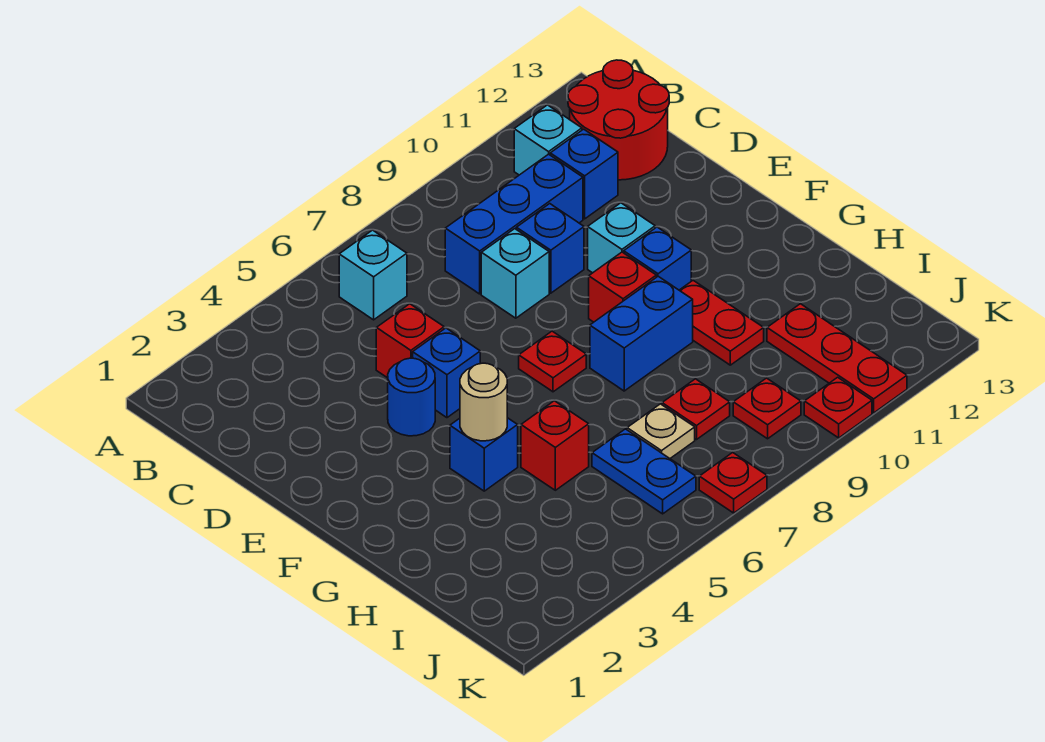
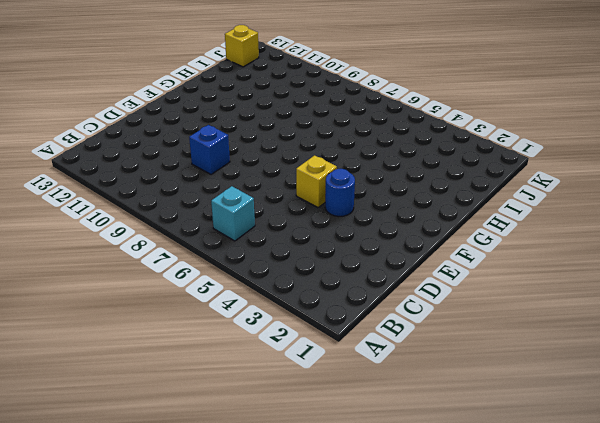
yellow brick E5 level 1 -> blue brick E5 level 1
yellow brick J13 level 1 -> none
none -> cyan brick B11 level 1
none -> red round brick B12:C13 level 1
none -> blue brick C8:C10 level 1

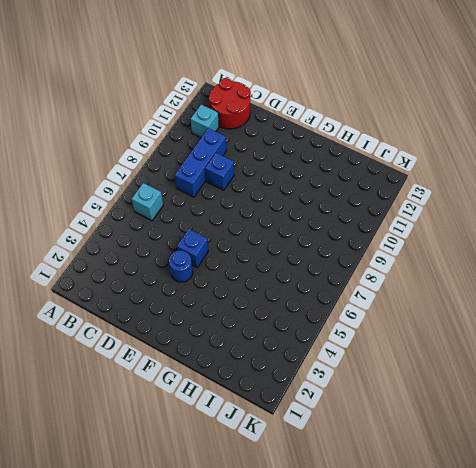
none -> blue brick C11 level 1
none -> red brick D5 level 1
none -> cyan brick D8 level 1

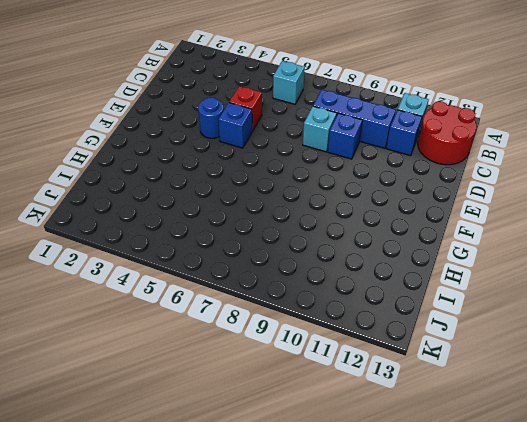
none -> cyan brick E10 level 1
none -> red plate F7 level 1
none -> red brick F9 level 1

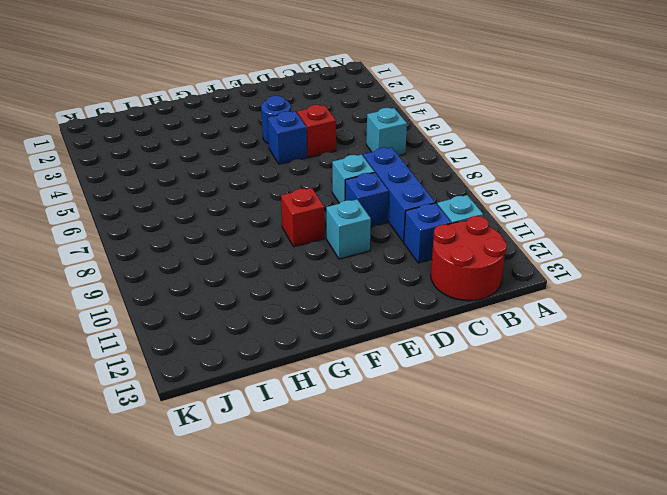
none -> red plate F7 level 1
none -> blue brick F10 level 1
none -> blue brick G4 level 1

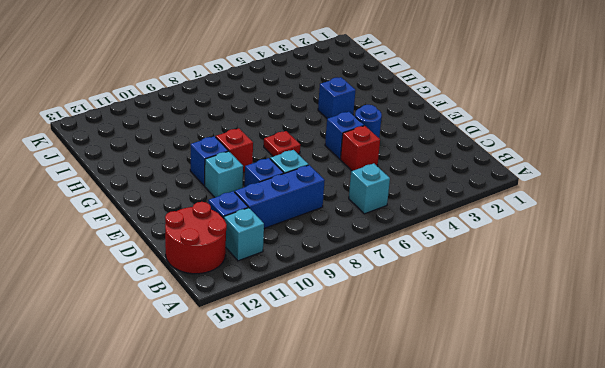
none -> blue brick G8:G9 level 1
none -> red plate G10:H10 level 1
none -> red brick H5 level 1

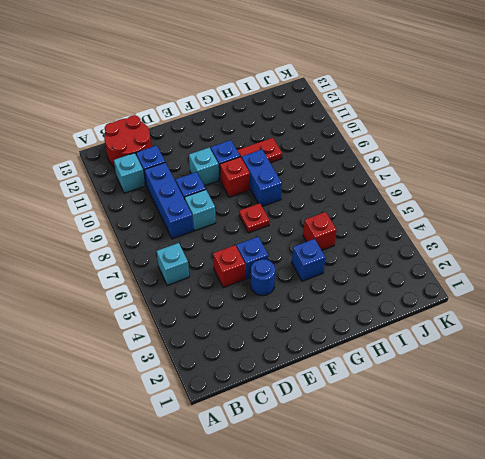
none -> blue plate I6:J6 level 1
none -> tan plate I7 level 1
none -> red plate I8 level 1

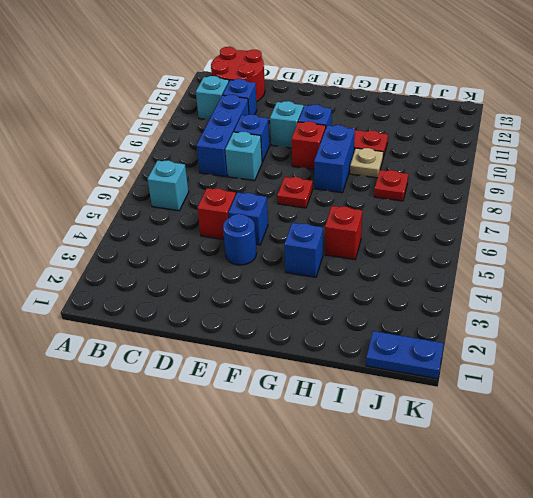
tan plate H9 level 1 -> tan plate I7 level 1
blue plate J1:K1 level 1 -> blue plate I6:J6 level 1
none -> red plate I11:K11 level 1
none -> red plate J9 level 1
none -> red plate K7 level 1

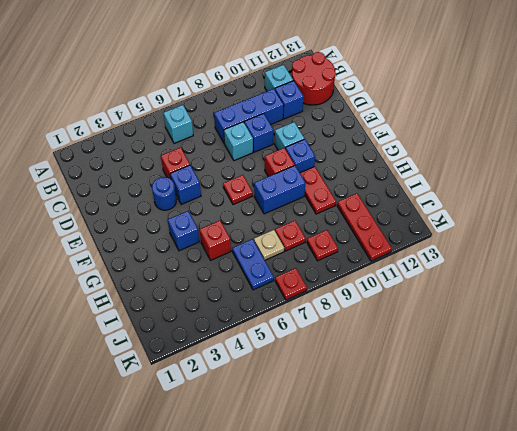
none -> red plate K10 level 1
none -> tan round brick G4 level 2

